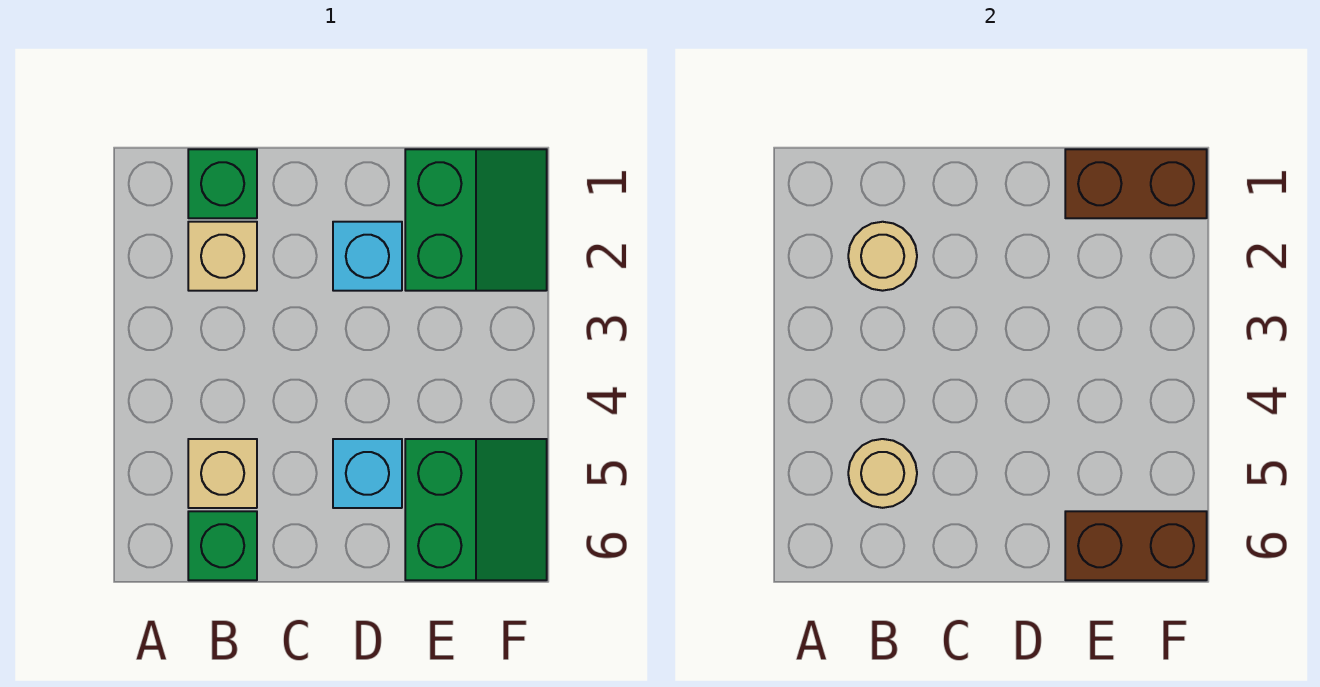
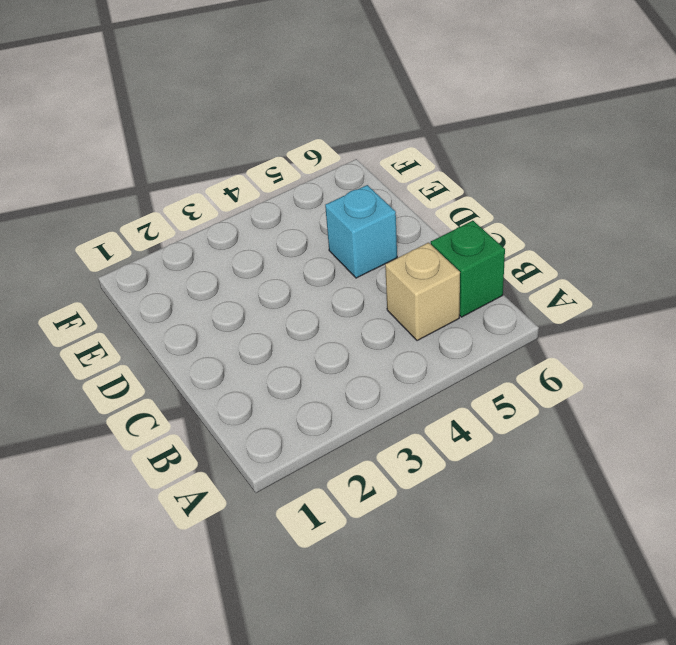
none -> green brick B1 level 1
none -> tan brick B2 level 1
none -> cyan brick D2 level 1

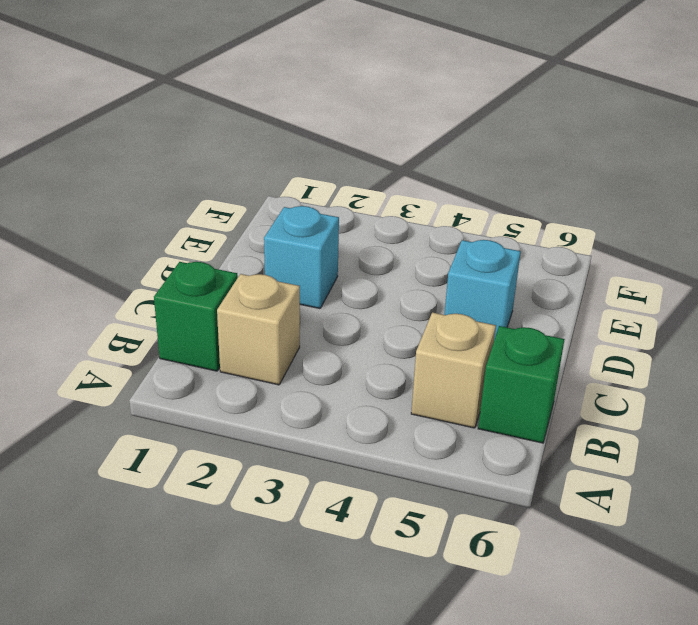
none -> green slope E1:F2 level 1 top E
none -> green slope E5:F6 level 1 top E
none -> tan round brick B2 level 2

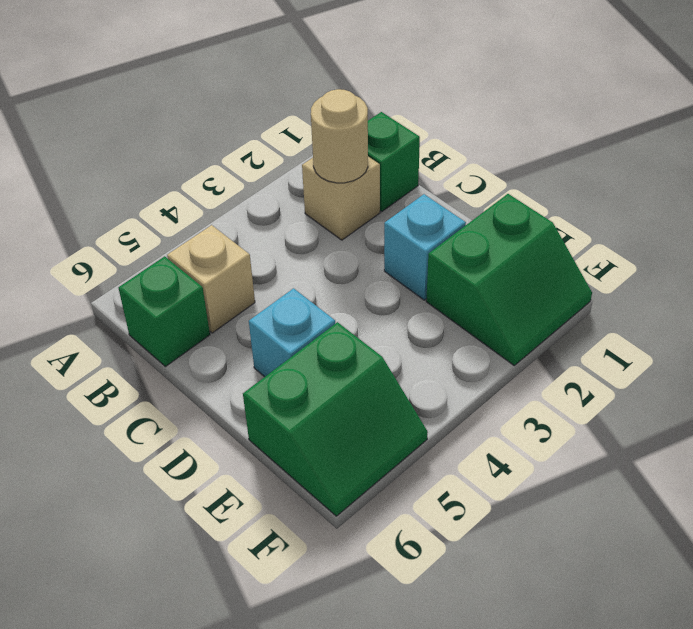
none -> tan round brick B5 level 2
none -> brown brick E1:F1 level 2
none -> brown brick E6:F6 level 2

